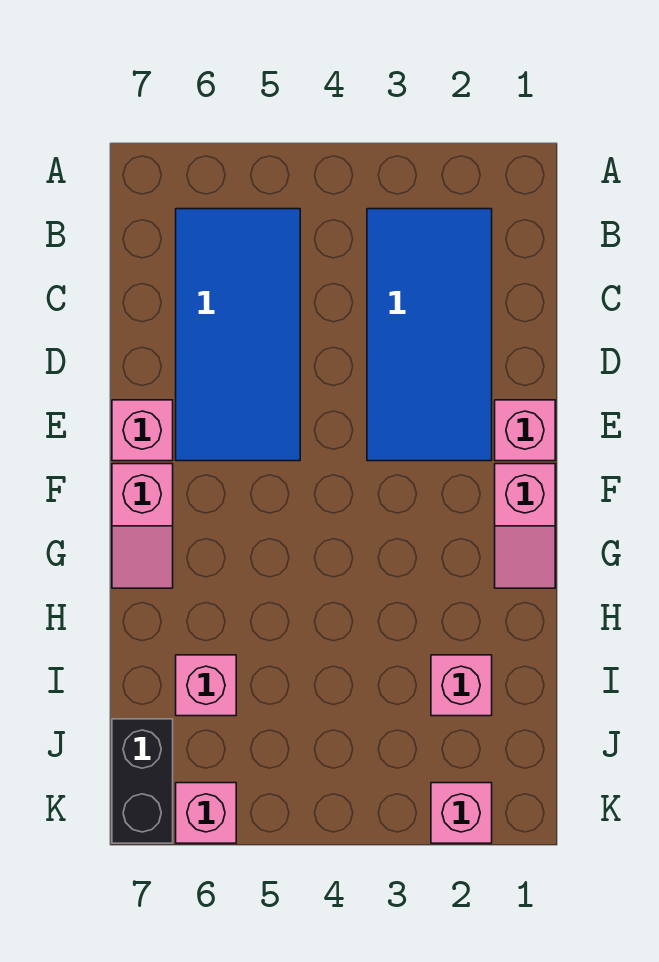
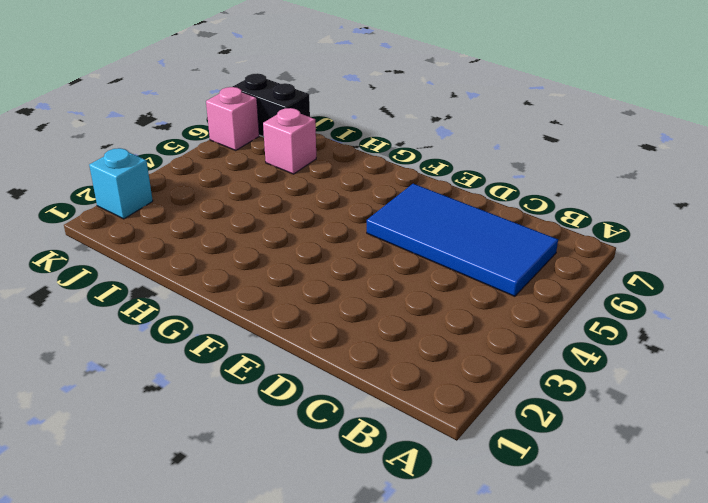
cyan brick K2 level 1 -> pink brick K2 level 1
none -> blue tile B2:E3 level 1
none -> pink brick E1 level 1

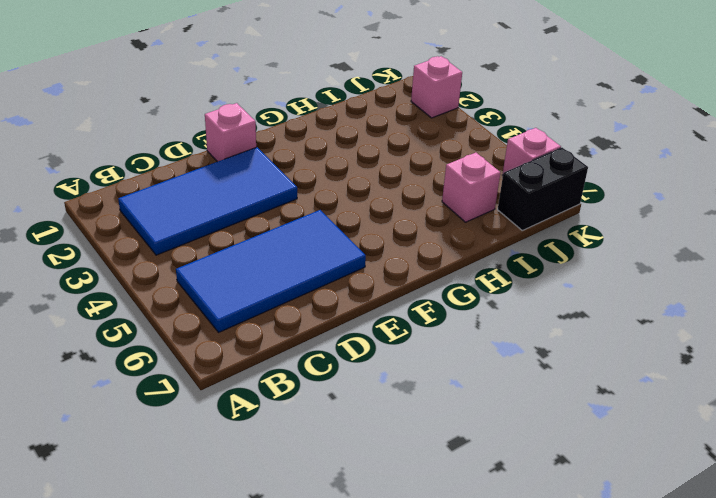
none -> pink brick E7 level 1
none -> pink slope F1:G1 level 1 top F

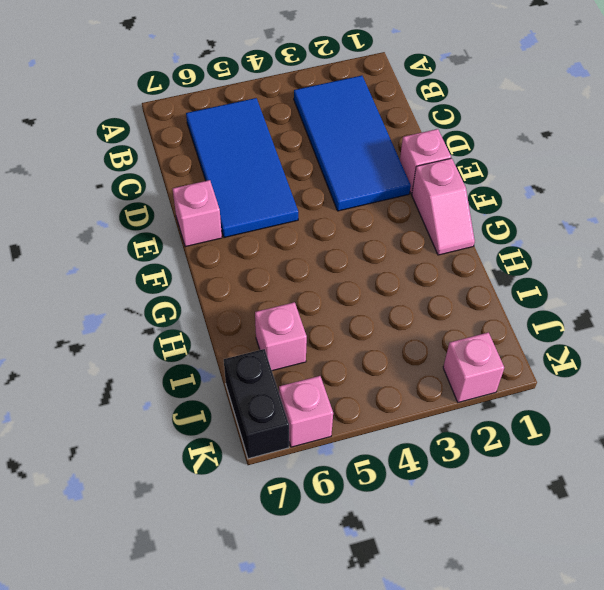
none -> pink slope F7:G7 level 1 top F
none -> pink brick I2 level 1

